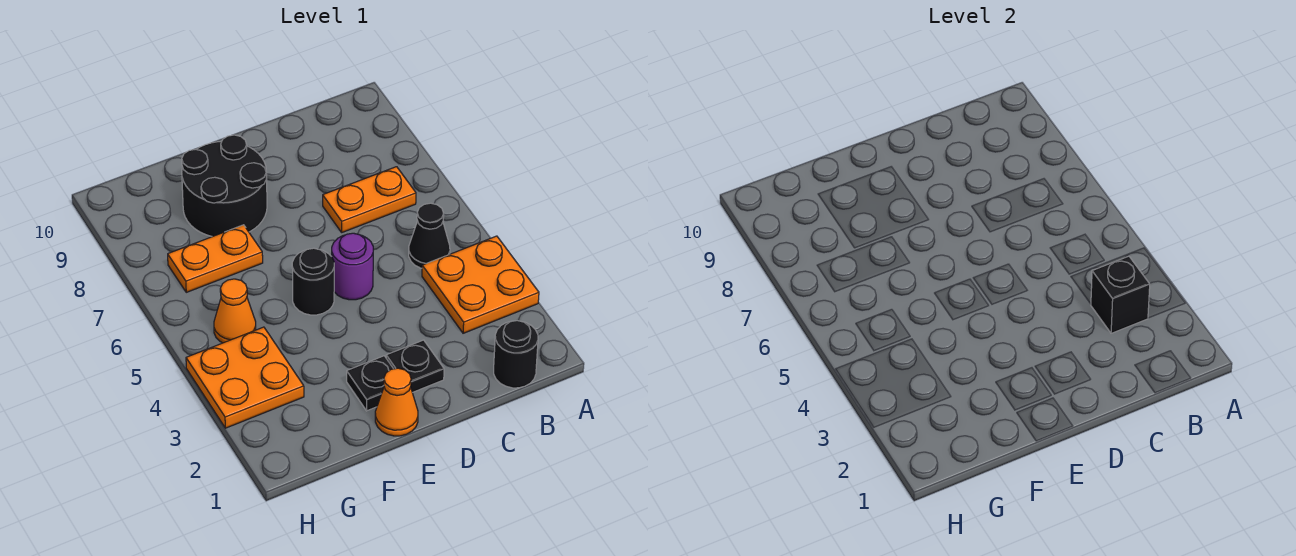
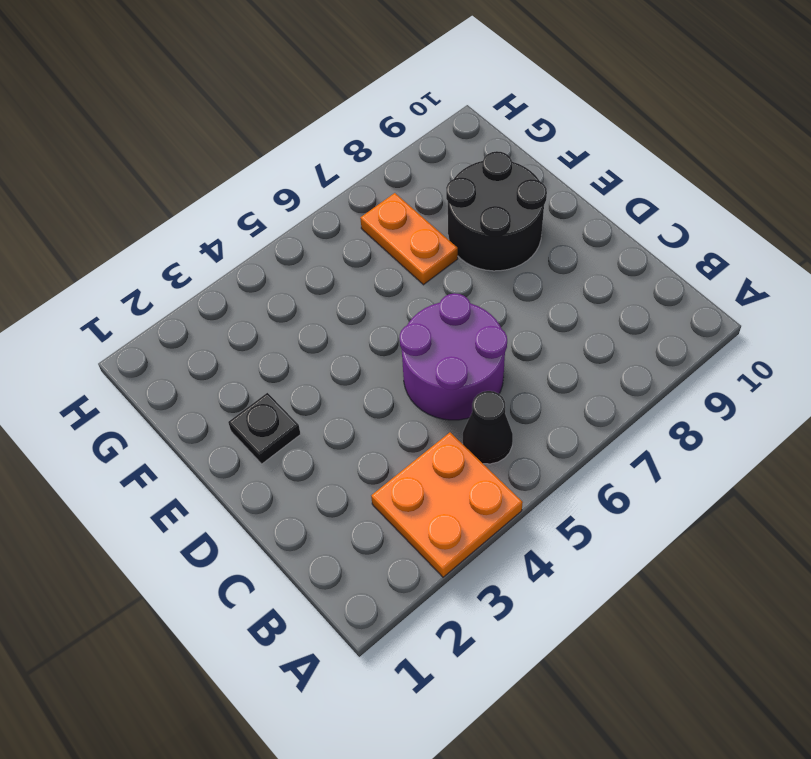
purple round brick C5:D6 level 1 -> purple round brick D5 level 1
none -> black round brick B1 level 1
none -> orange plate B7:C7 level 1
none -> black plate D2 level 1

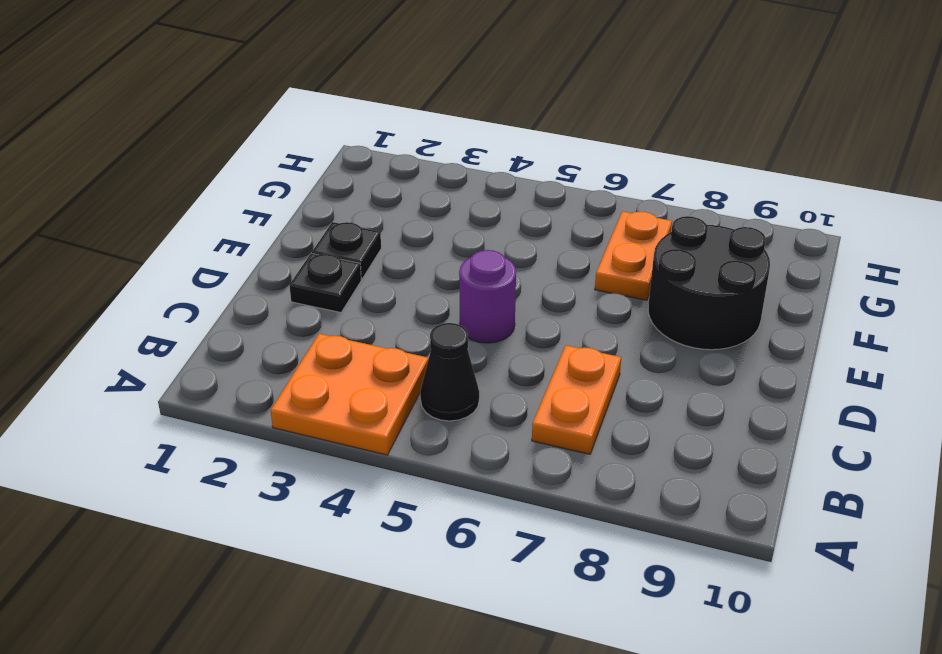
none -> black round brick B1 level 1
none -> orange cone E1 level 1
none -> black round brick E5 level 1

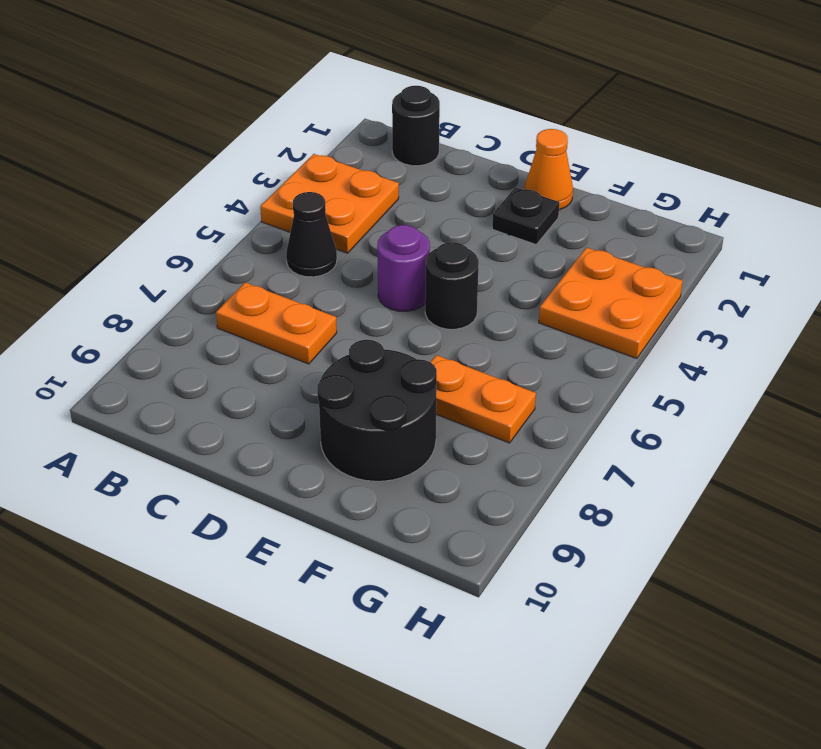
none -> black plate D2 level 1
none -> orange cone G5 level 1
none -> black brick B3 level 2

